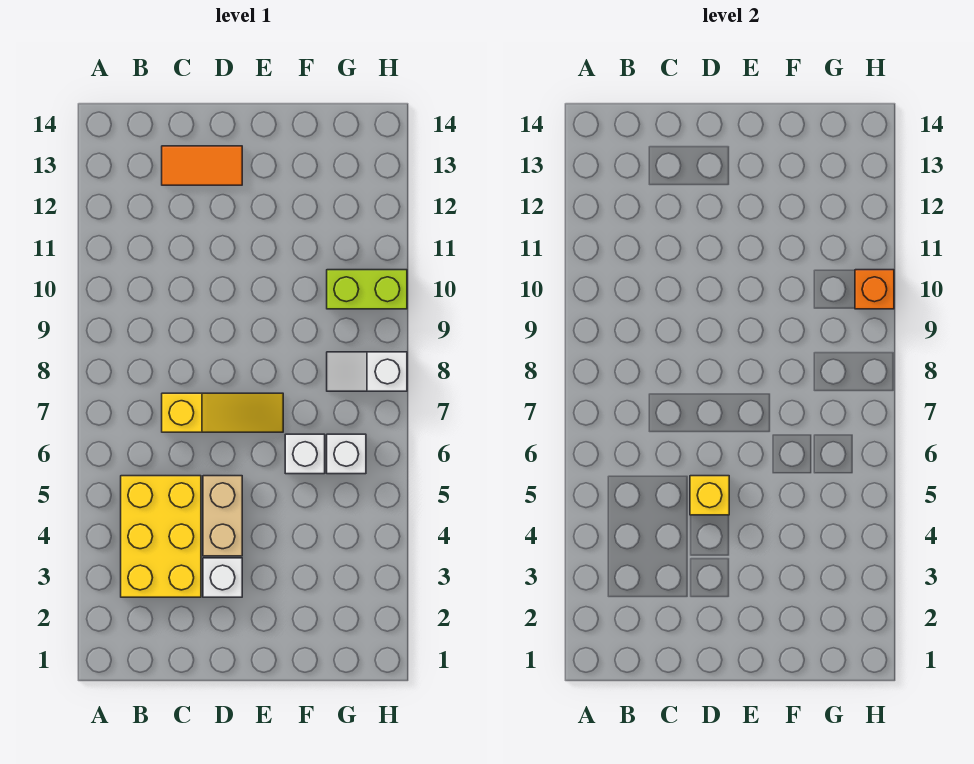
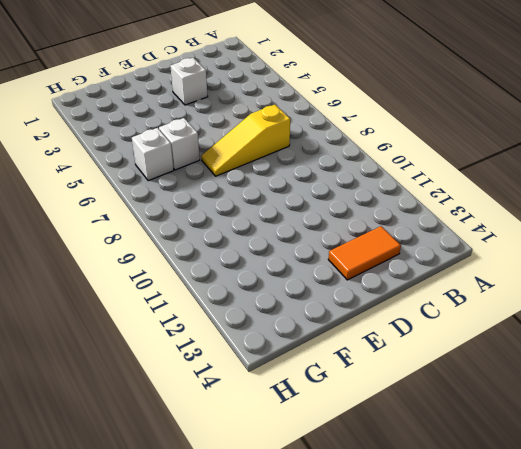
none -> yellow brick B3:C5 level 1
none -> tan brick D4:D5 level 1

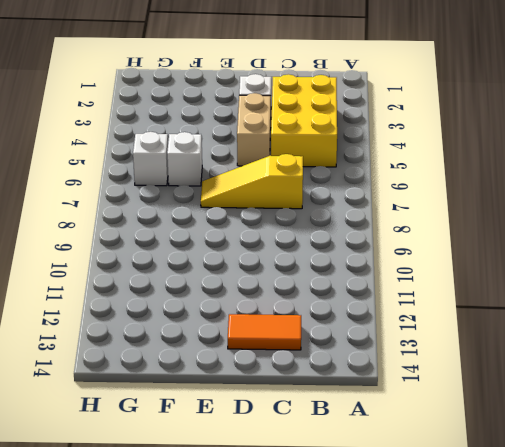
none -> white slope G8:H8 level 1 top H
none -> lime brick G10:H10 level 1

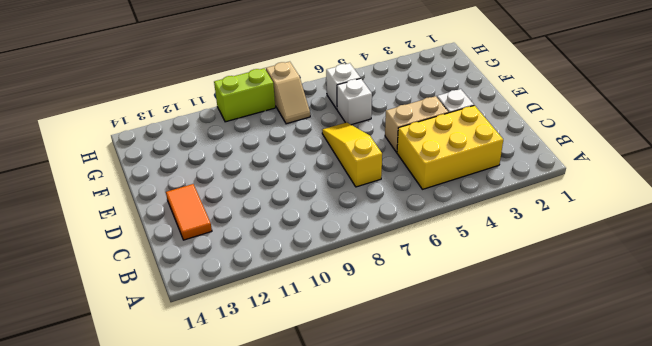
tan slope G8:H8 level 1 top H -> white slope G8:H8 level 1 top H
lime brick H9:H10 level 1 -> lime brick G10:H10 level 1
none -> yellow brick D5 level 2
none -> orange brick H10 level 2

